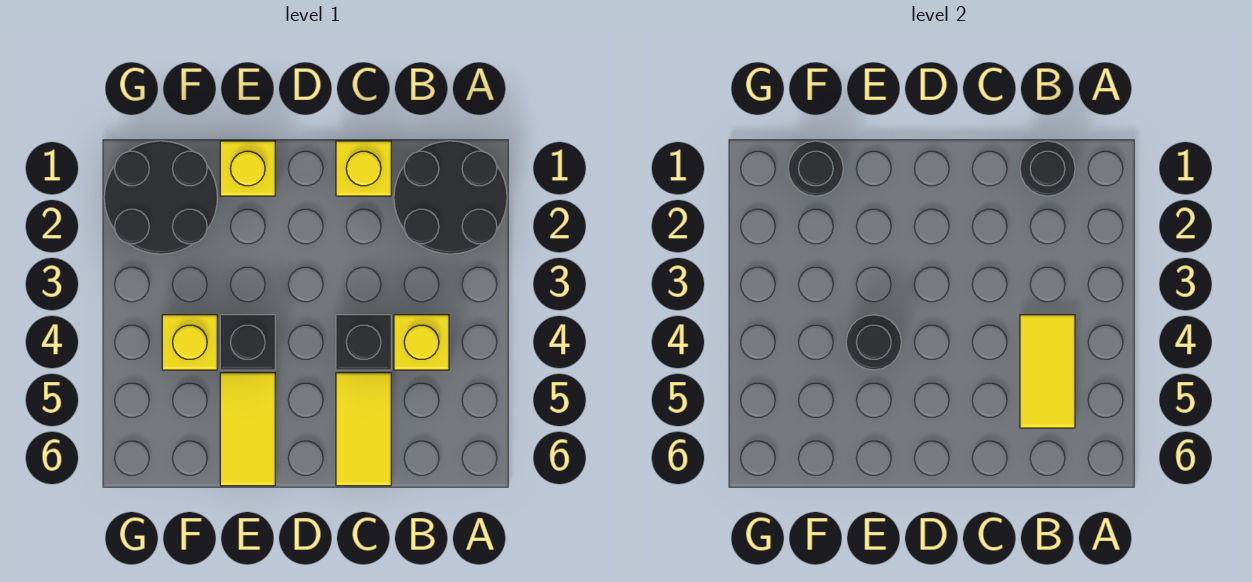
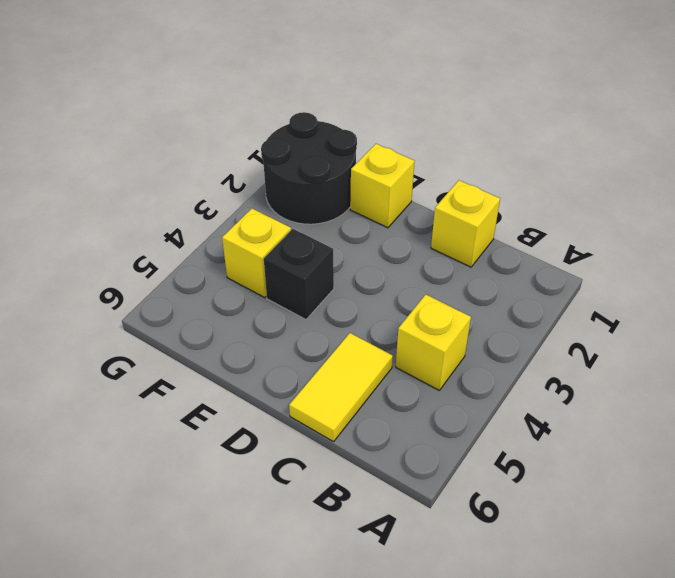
none -> black round brick A1:B2 level 1
none -> black brick C4 level 1
none -> yellow tile E5:E6 level 1

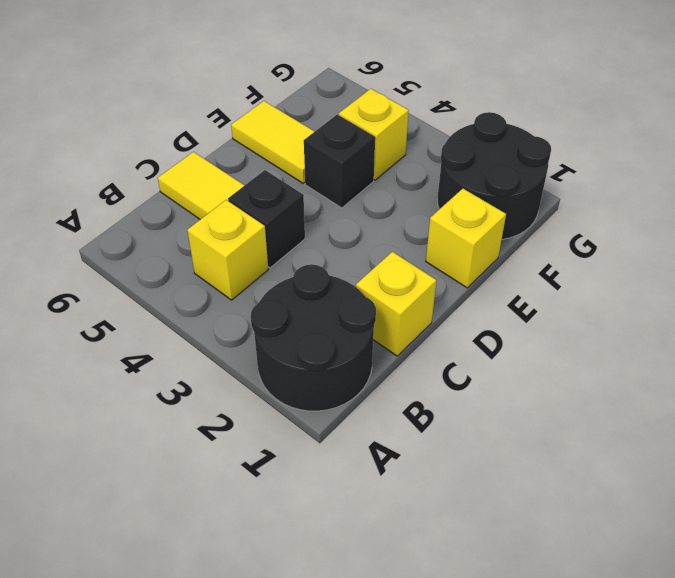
none -> black round brick B1 level 2
none -> yellow tile B4:B5 level 2
none -> black round brick E4 level 2

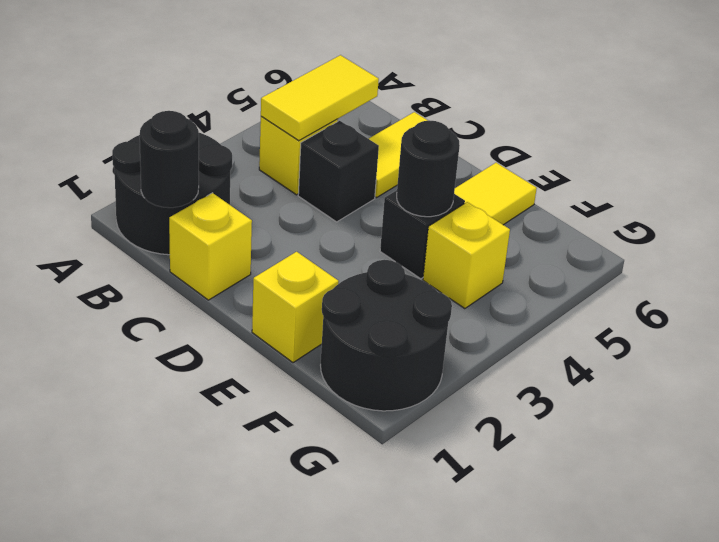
none -> black round brick F1 level 2

